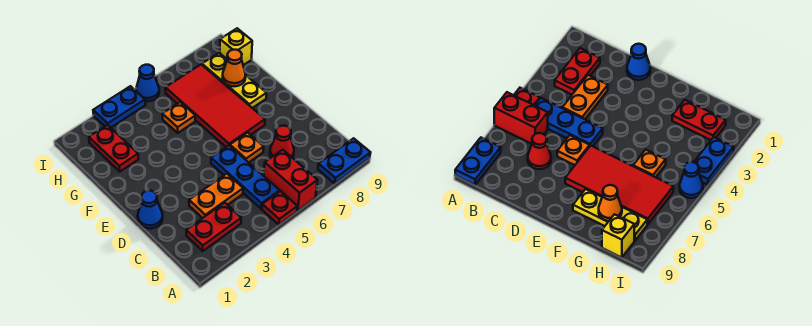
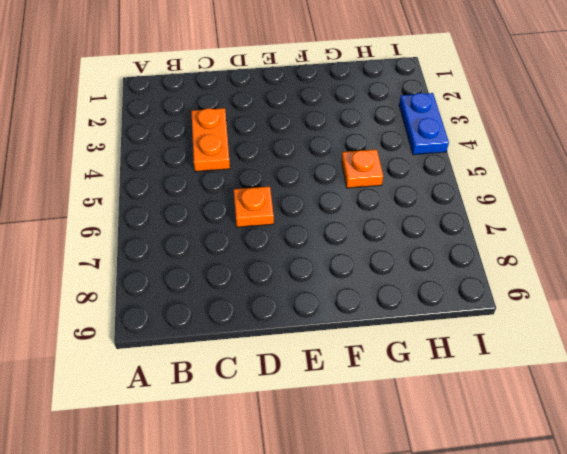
none -> red plate A5 level 1
none -> red brick A6:B6 level 1
none -> blue plate A8:A9 level 1

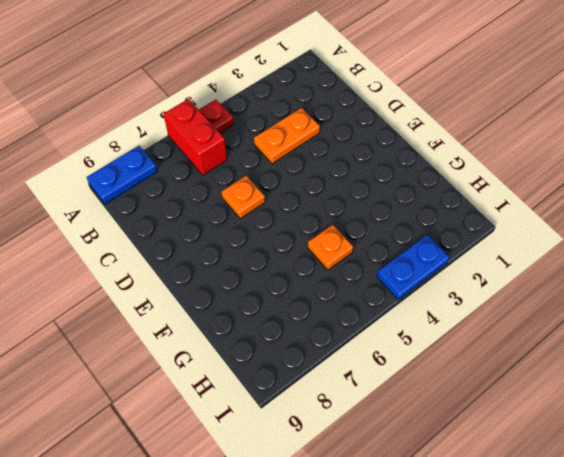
none -> red plate B2:B3 level 1
none -> blue plate B5:D5 level 1
none -> red cone C7 level 1

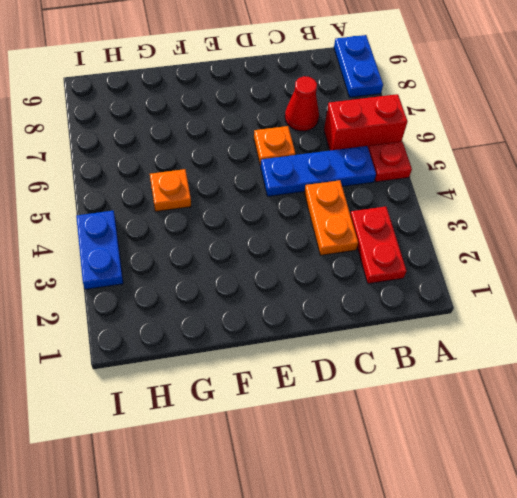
none -> blue cone D1 level 1
none -> red tile E6:H7 level 1
none -> yellow plate F8:H8 level 1

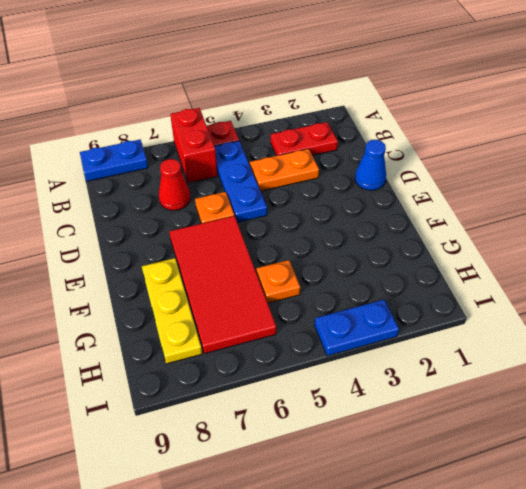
none -> red plate G2:H2 level 1
none -> yellow brick H9 level 1
none -> blue cone I5 level 1

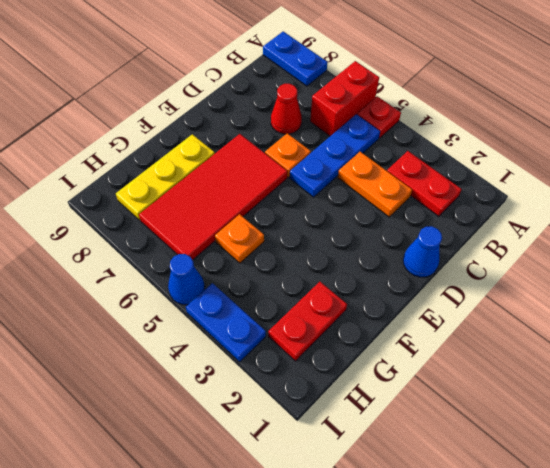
none -> yellow brick H9 level 1
none -> orange cone G8 level 2

